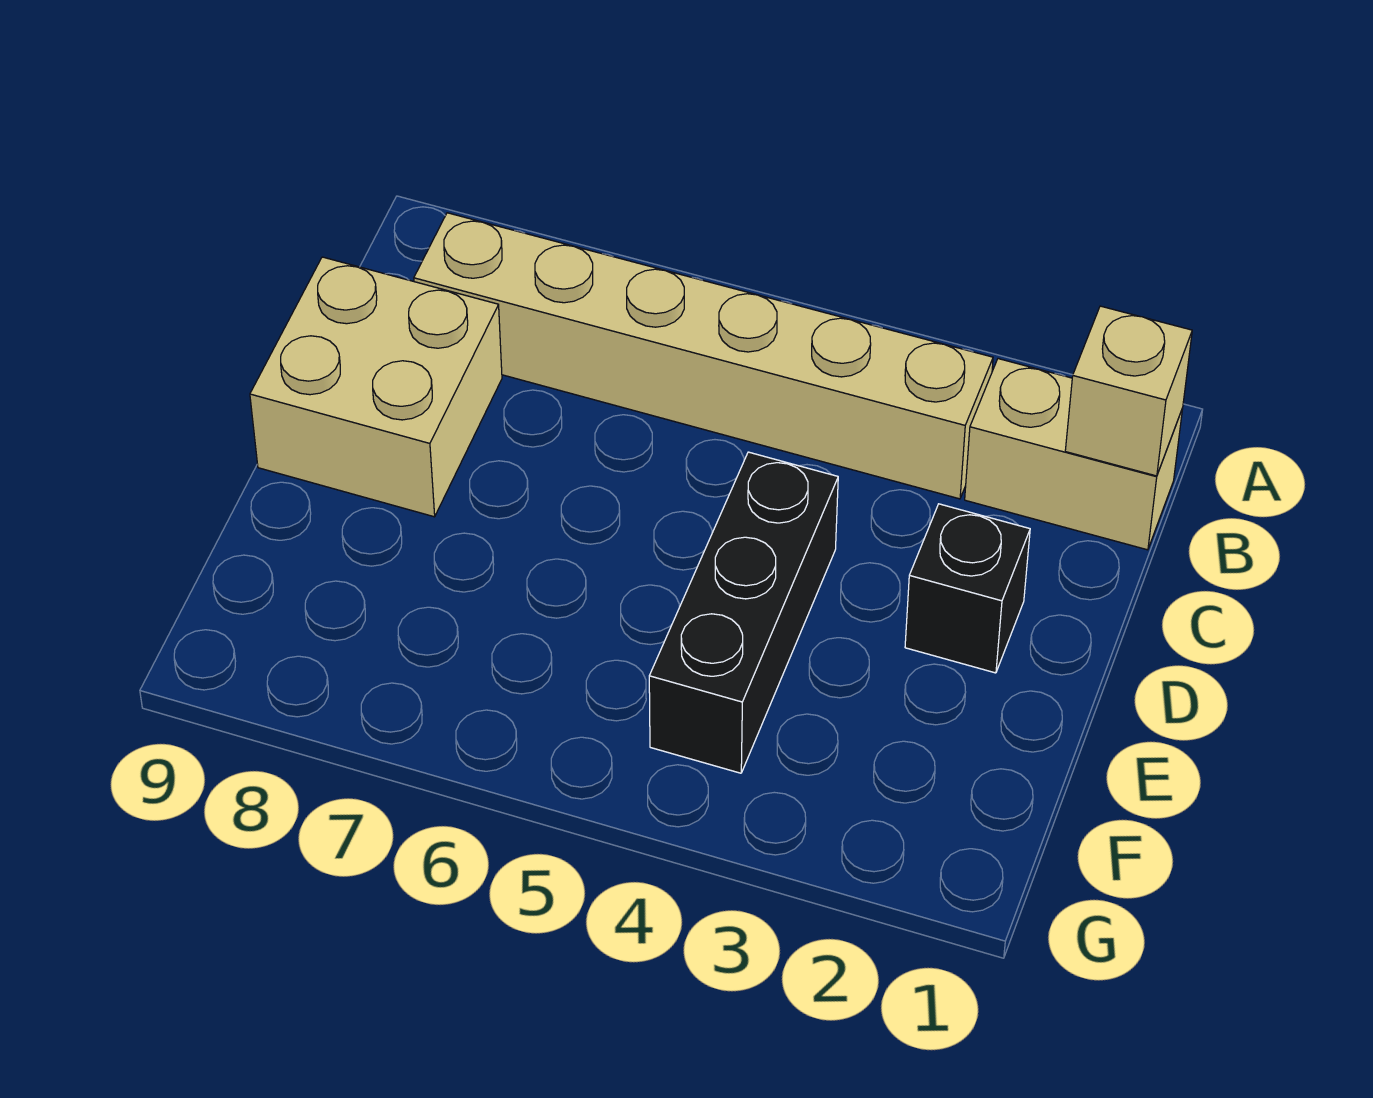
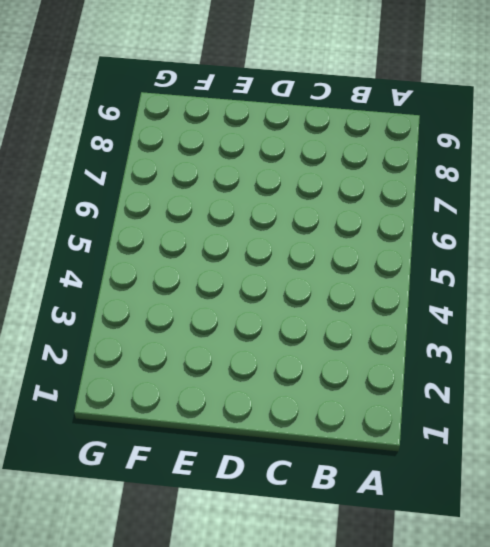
none -> tan brick B1:B2 level 1
none -> tan brick B3:B8 level 1

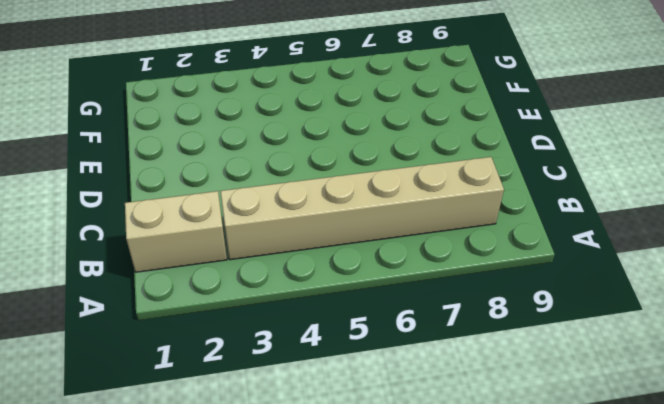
none -> tan brick C8:D9 level 1
none -> black brick D2 level 1

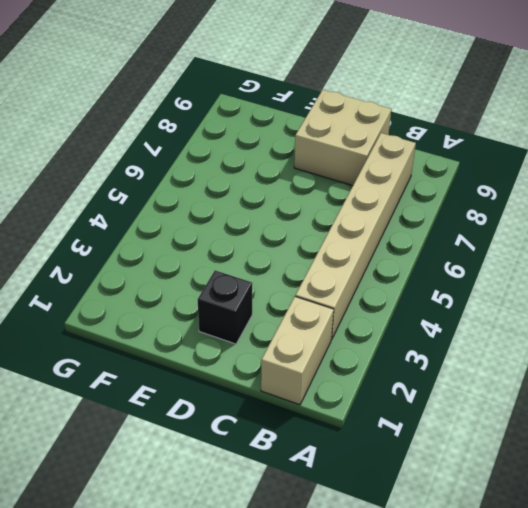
none -> black brick D4:F4 level 1
none -> tan brick B1 level 2

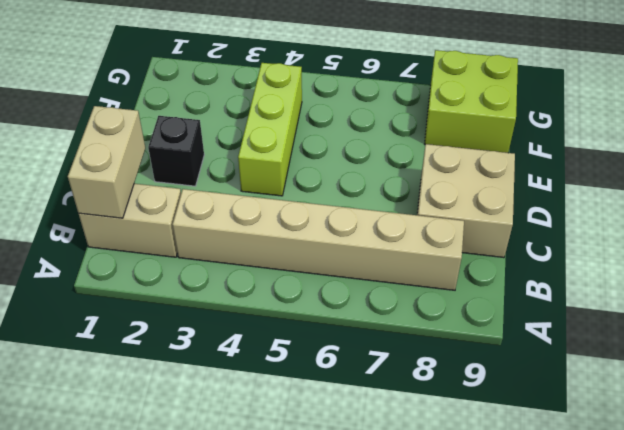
tan brick B1:C1 level 2 -> tan brick B1 level 2
lime brick D4:F4 level 1 -> black brick D4:F4 level 1
lime brick F8:G9 level 1 -> none

